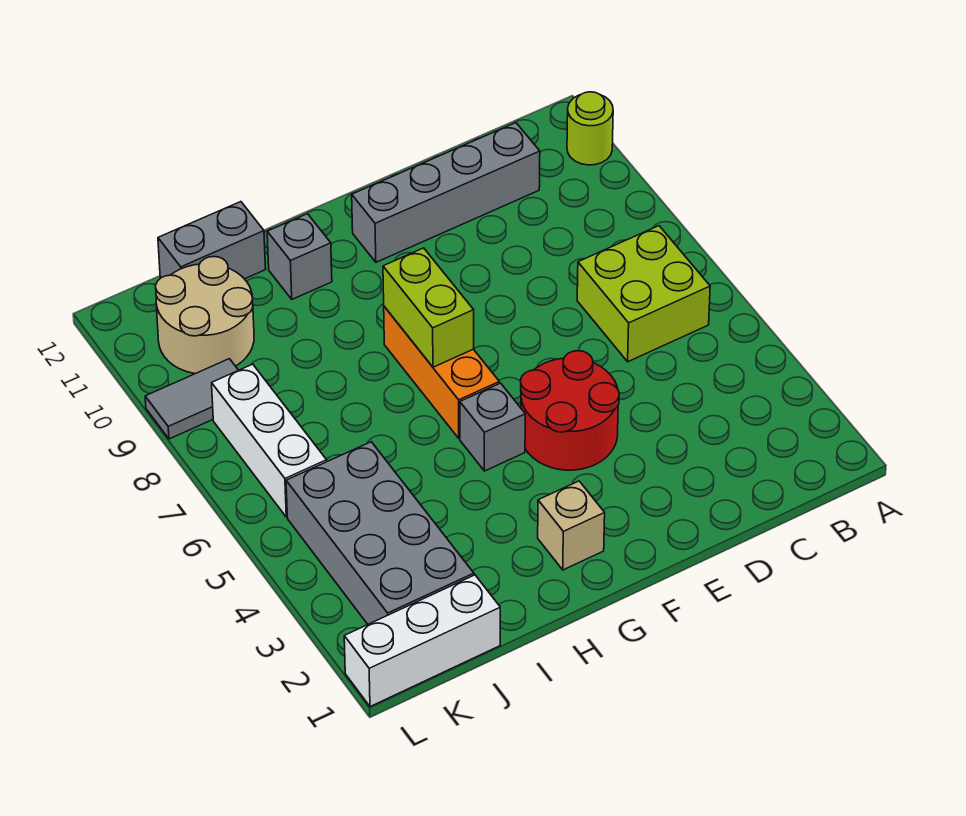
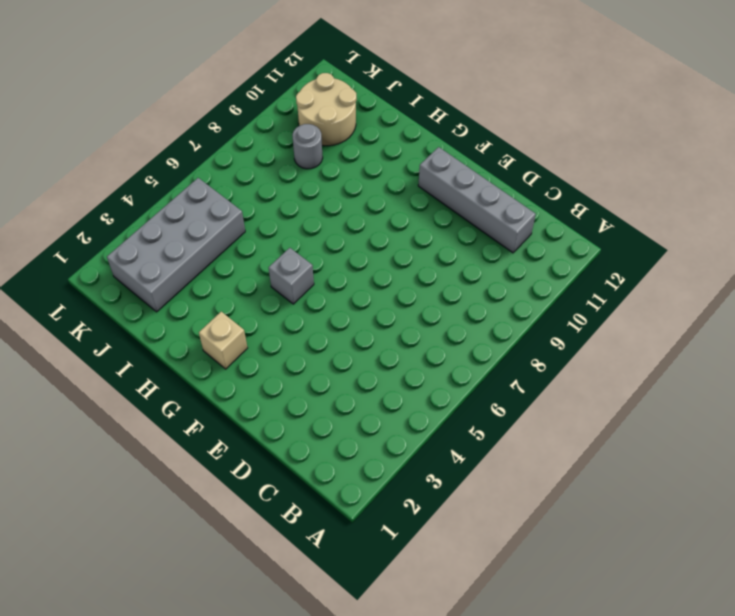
grey round brick J9 level 1 -> none
none -> lime round brick A11 level 1
none -> lime brick B6:C7 level 1
none -> red round brick E4:F5 level 1

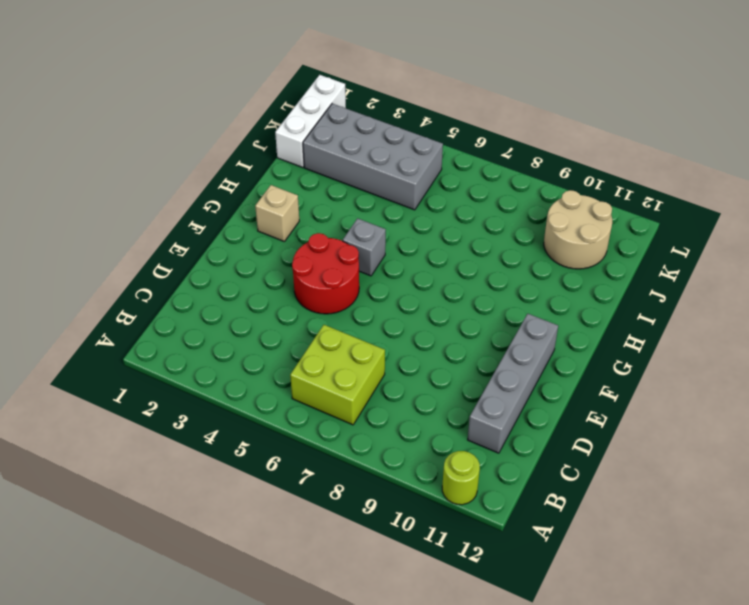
none -> orange brick G6:G8 level 1
none -> grey brick H11 level 1
none -> grey brick I12:J12 level 1

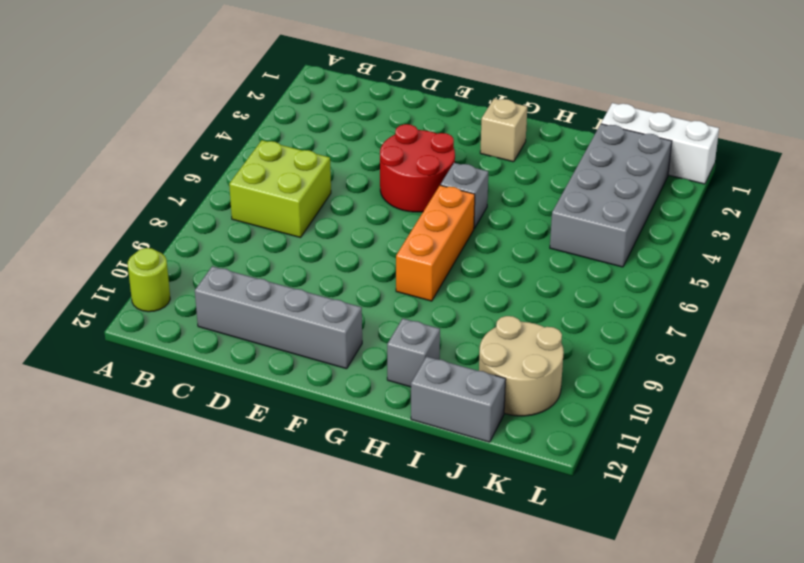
none -> white brick K6:K8 level 1
none -> grey tile K9:L9 level 1
none -> lime brick G7:G8 level 2

